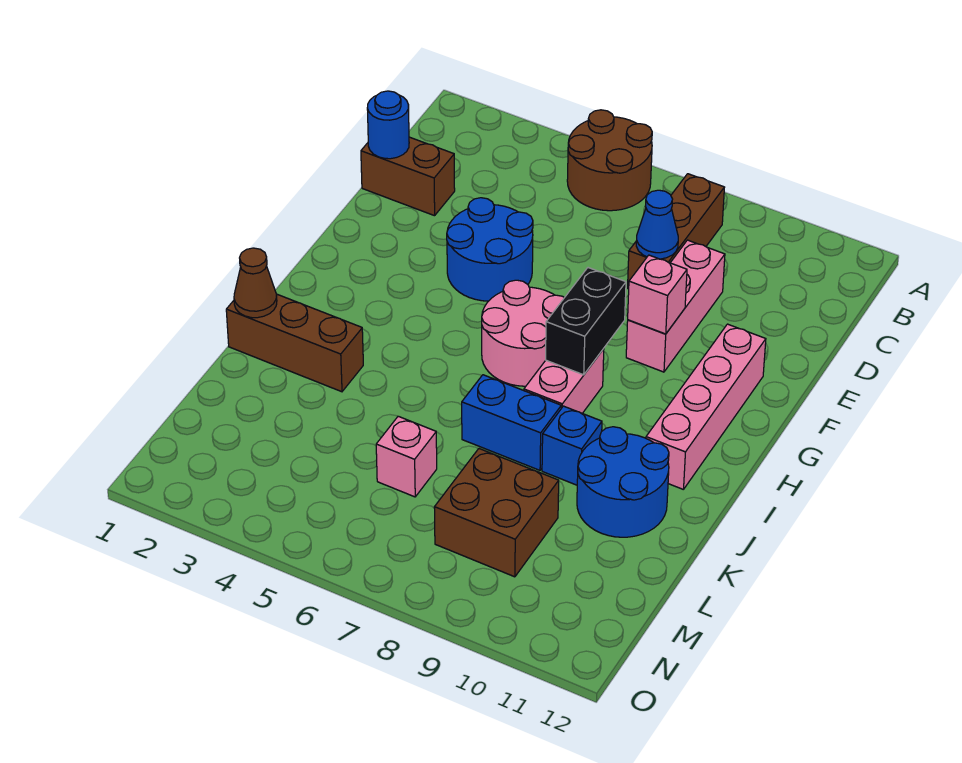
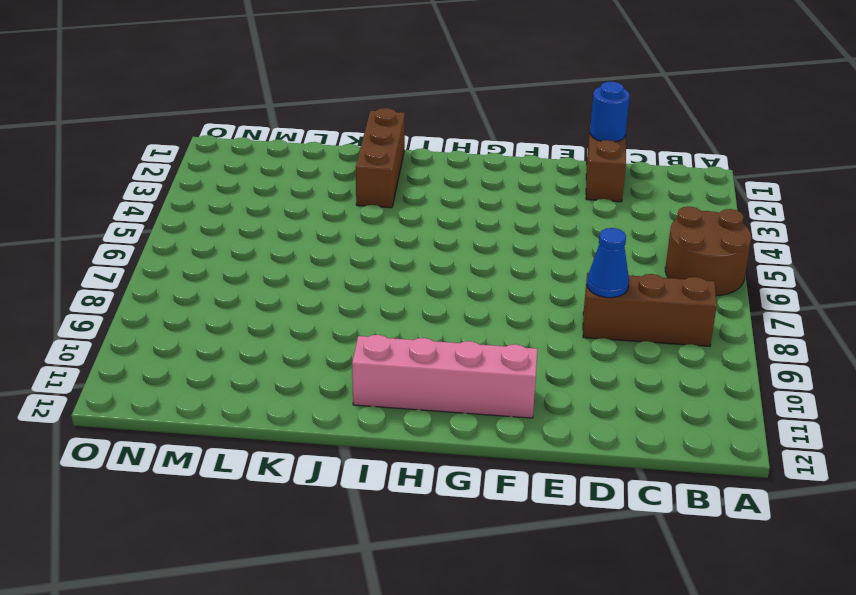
none -> pink brick D9:F9 level 1
none -> blue round brick E4:F5 level 1
none -> pink round brick G6:H7 level 1

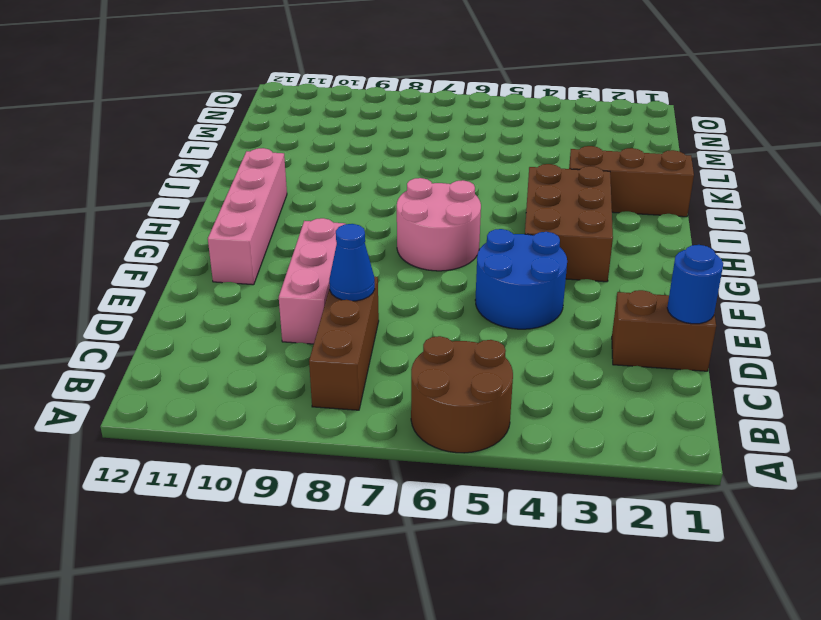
brown brick G3:I4 level 1 -> none
none -> pink brick H8:I8 level 1
none -> blue brick J7:J8 level 1
none -> blue brick J9 level 1

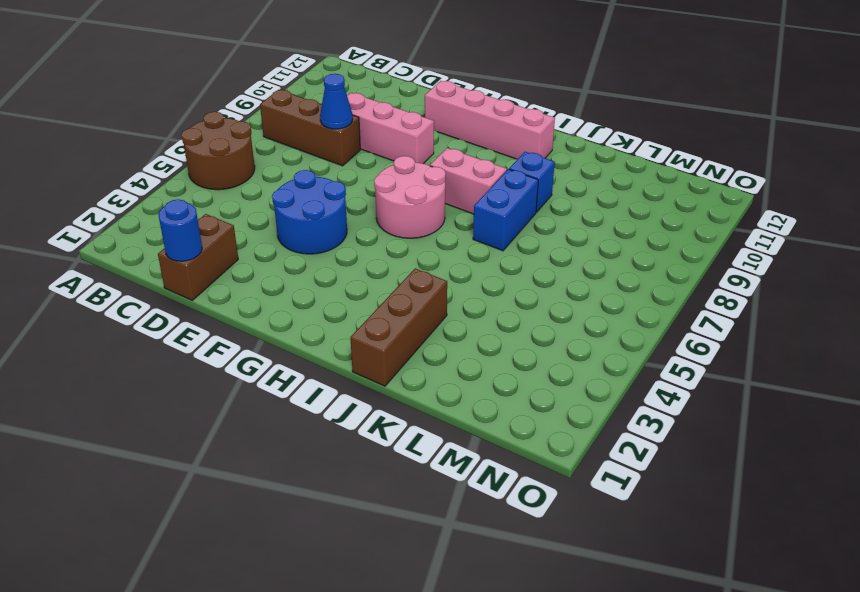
none -> blue round brick J10:K11 level 1
none -> pink brick L6 level 1
none -> brown brick L8:M9 level 1

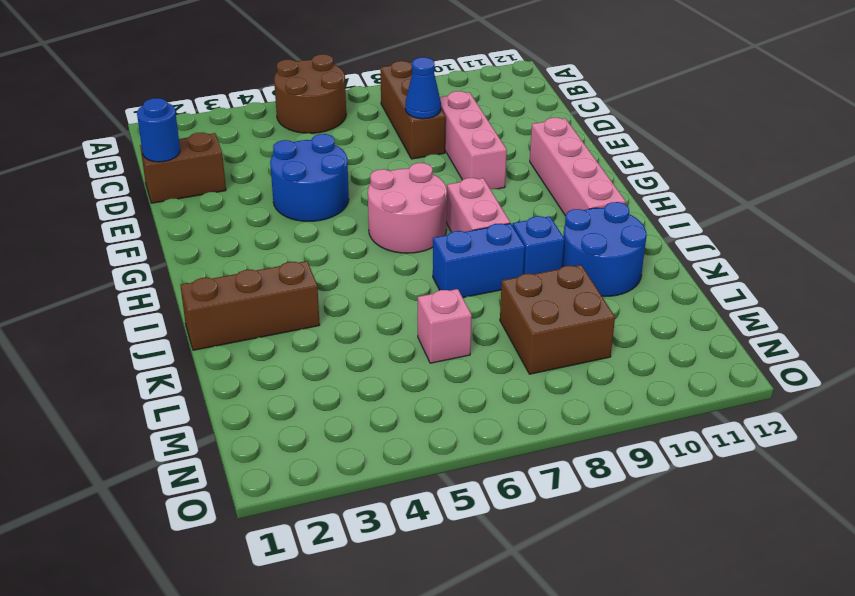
none -> pink brick F9 level 2
none -> black brick G8:H8 level 2
none -> brown cone J1 level 2

